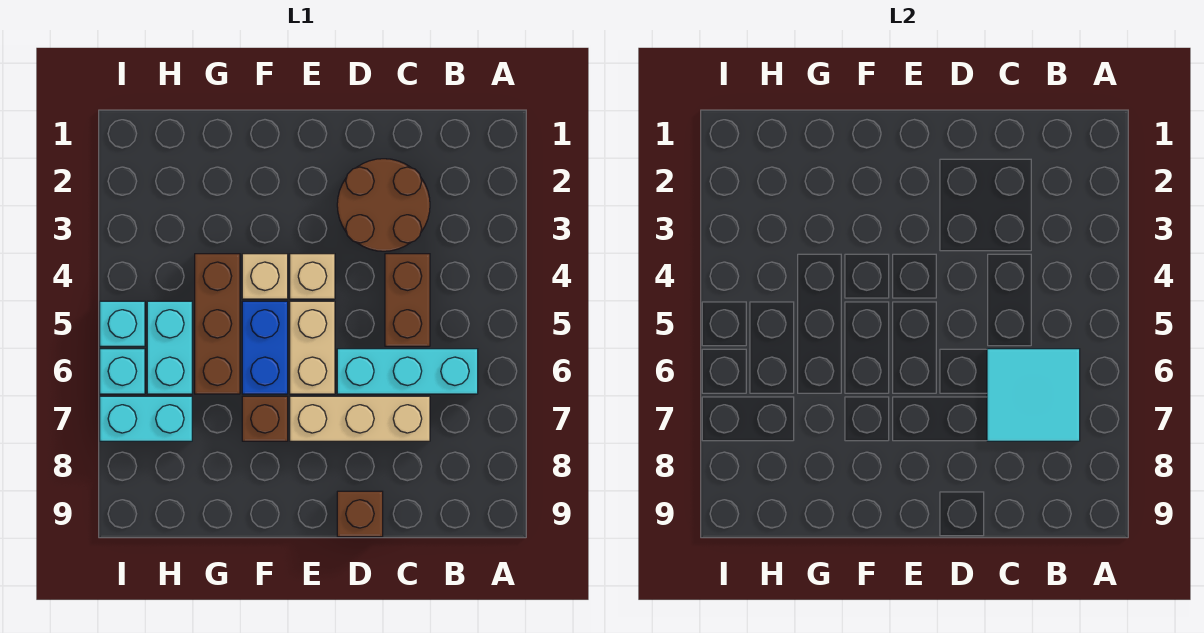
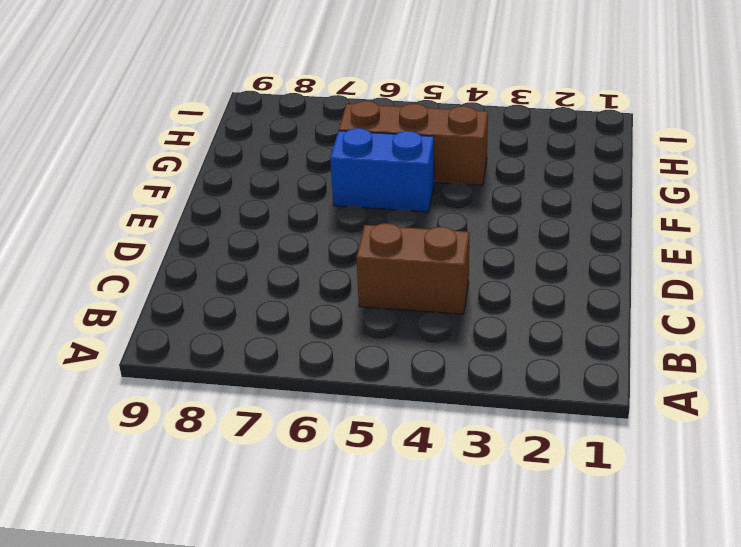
none -> cyan brick B6:D6 level 1
none -> brown round brick C2:D3 level 1
none -> tan brick C7:E7 level 1

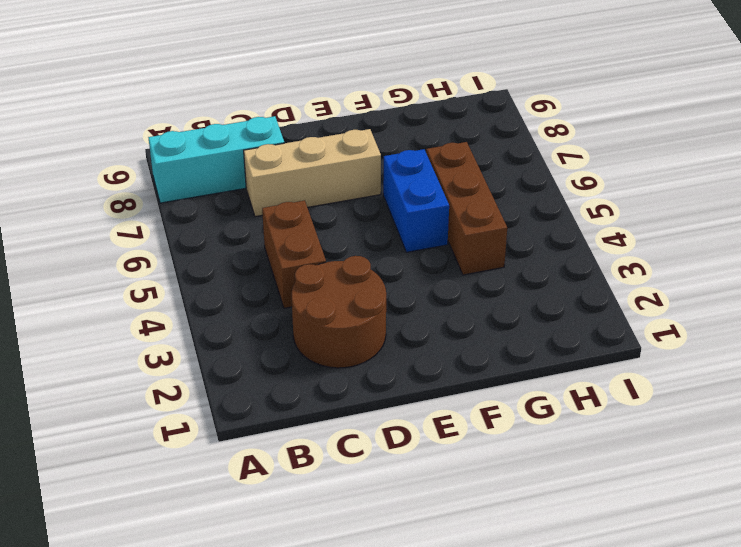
cyan brick A8:C8 level 1 -> cyan brick B6:D6 level 1
none -> brown brick D9 level 1
none -> tan brick E4 level 1
none -> tan brick E5:E6 level 1

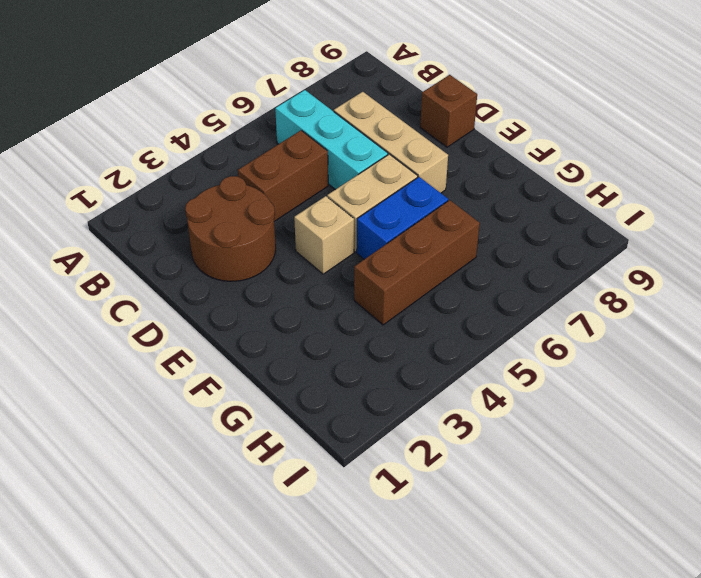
none -> tan brick F4 level 1
none -> brown brick F7 level 1
none -> cyan brick H5:H6 level 1

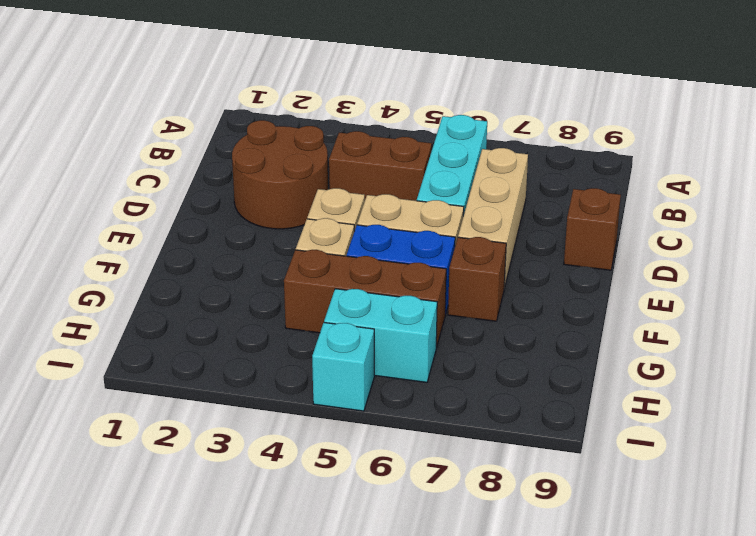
none -> cyan brick H7:I7 level 1
none -> cyan brick I6 level 1
none -> cyan tile B6:C7 level 2

